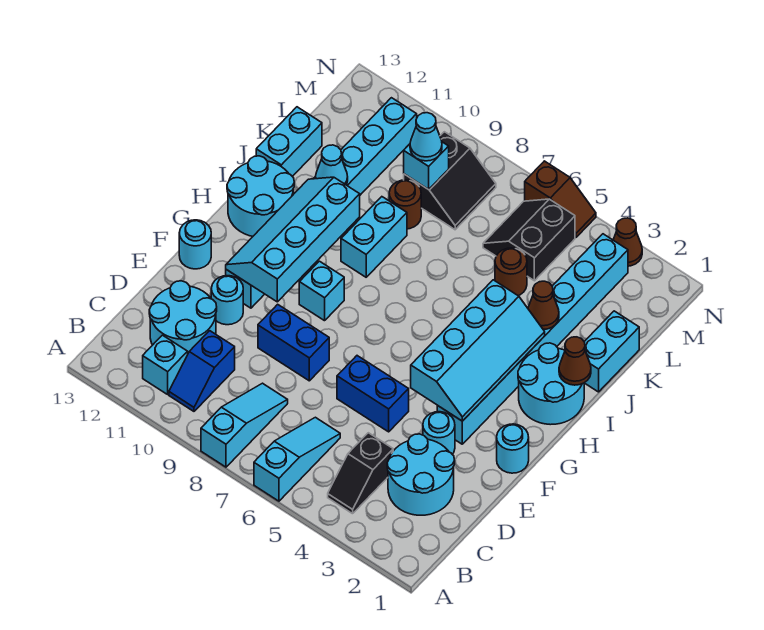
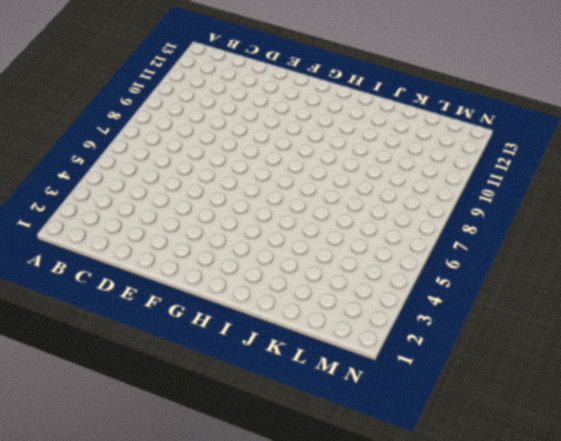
none -> cyan slope A6:C6 level 1 top A
none -> cyan slope A8:C8 level 1 top A
none -> black slope B4:C4 level 1 top C
none -> blue slope B10:C10 level 1 top C

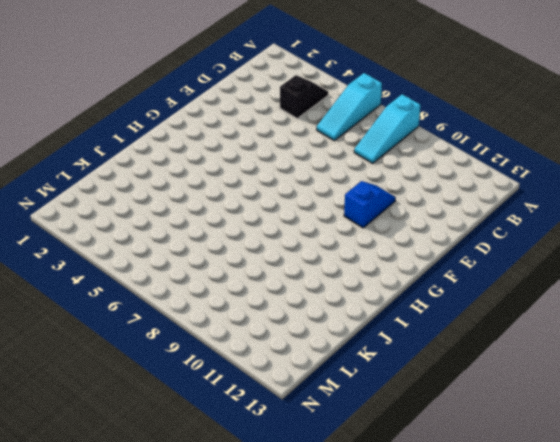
blue slope E10:F10 level 1 top F -> blue slope B10:C10 level 1 top C
none -> cyan brick B11 level 1
none -> cyan round brick C2:D3 level 1
none -> cyan round brick C11:D12 level 1
none -> cyan round brick E3 level 1

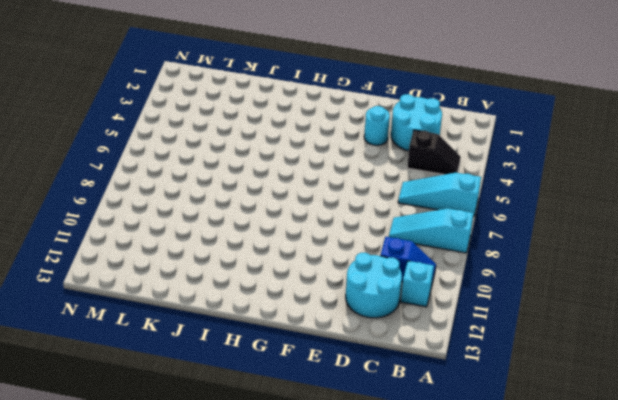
none -> blue brick E5:E6 level 1
none -> blue brick E8:E9 level 1
none -> cyan round brick E11 level 1
none -> cyan round brick F1 level 1

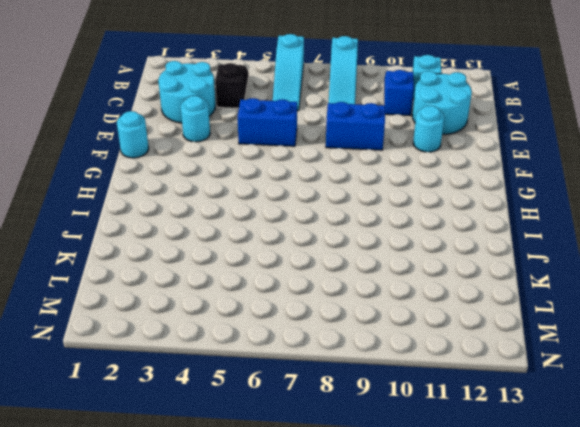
none -> cyan brick F3:M3 level 1
none -> cyan brick F11:M11 level 1
none -> cyan round brick F13 level 1
none -> cyan brick G9 level 1

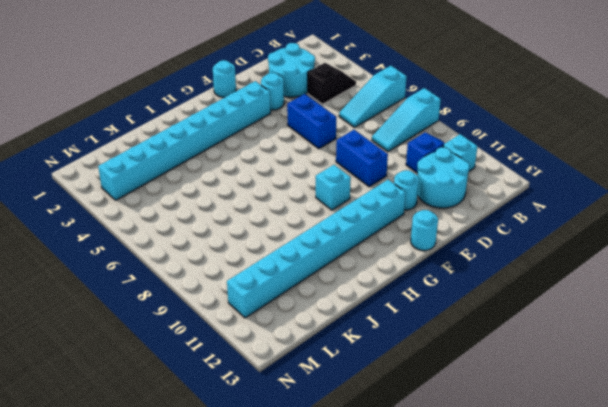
none -> cyan round brick H1:I2 level 1
none -> cyan round brick H12:I13 level 1
none -> cyan brick I9:J9 level 1
none -> cyan brick J1:K1 level 1

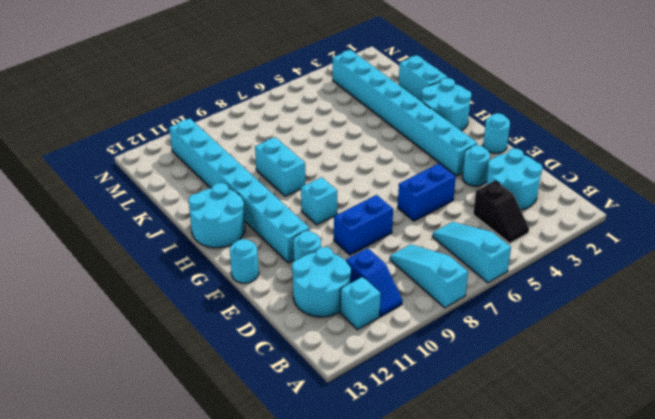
none -> cyan brick J13:K13 level 1
none -> brown round brick K5 level 1
none -> brown round brick K9 level 1
none -> black slope L5:M6 level 1 top 5

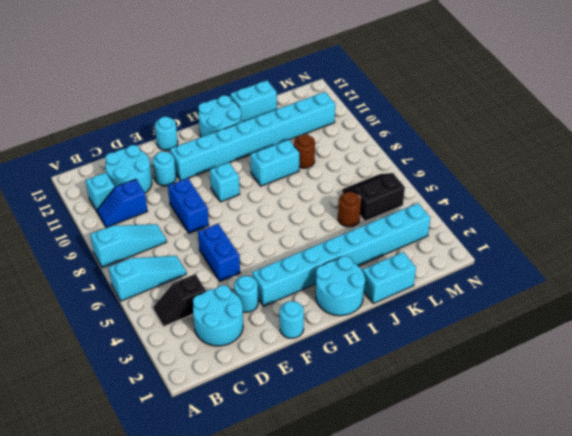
none -> black slope L8:M9 level 1 top 9
none -> brown cone N3 level 1
none -> brown slope N5:N6 level 1 top 6
none -> cyan slope F3:I4 level 2 top 4

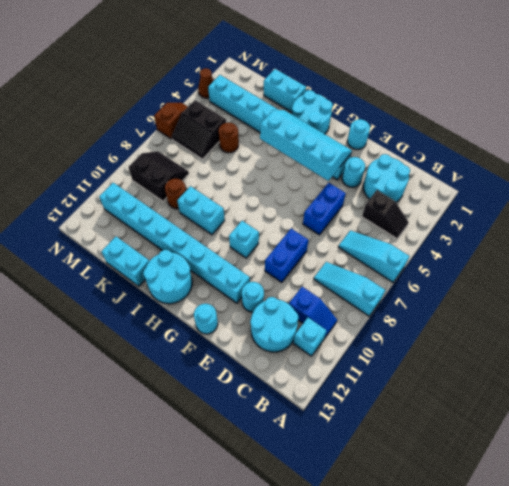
none -> cyan slope F10:I11 level 2 top 10
none -> brown cone I1 level 2
none -> brown cone J3 level 2
none -> cyan cone J11 level 2

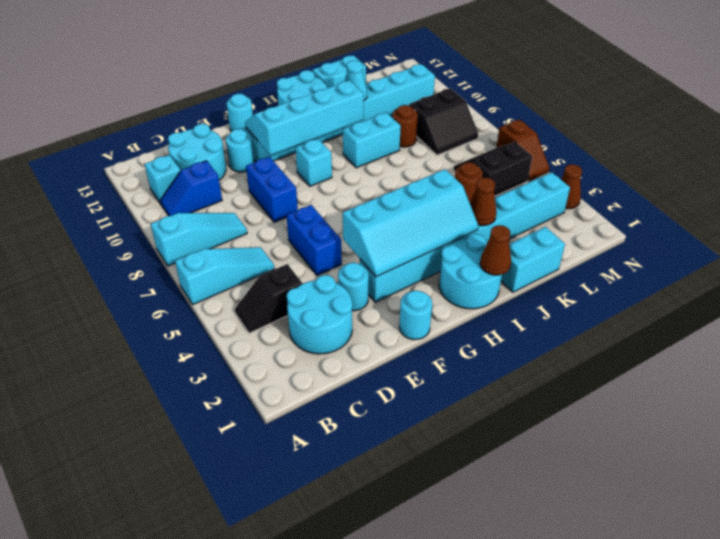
none -> cyan brick L9 level 2
none -> cyan cone L9 level 3

